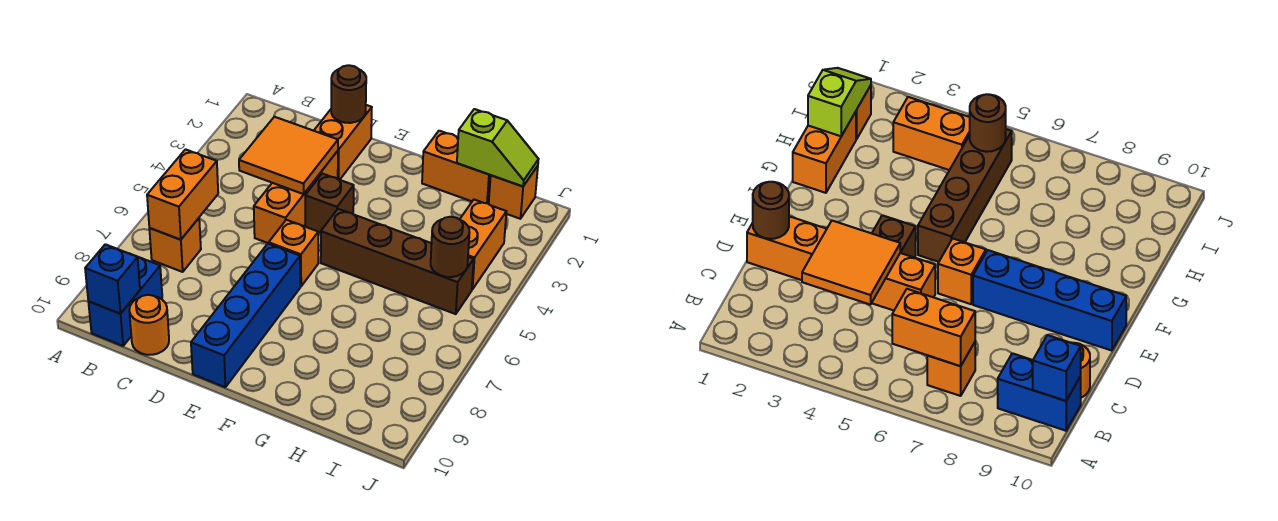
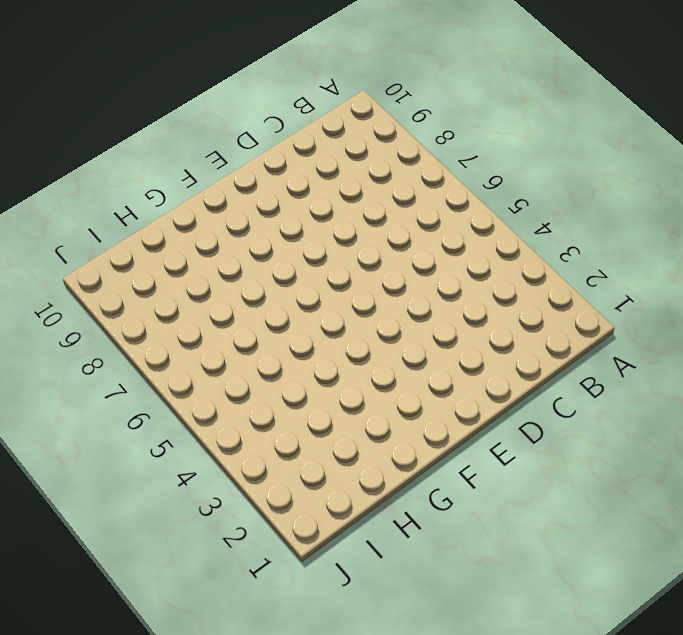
none -> orange brick B7 level 1
none -> blue brick B9:B10 level 1
none -> orange round brick C10 level 1

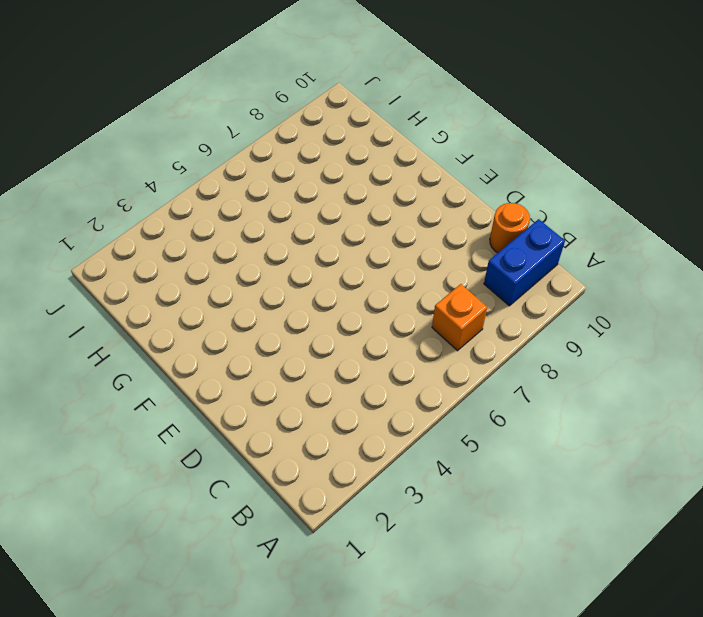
none -> orange brick D1:D2 level 1
none -> orange brick D3:D5 level 1
none -> brown brick E4 level 1

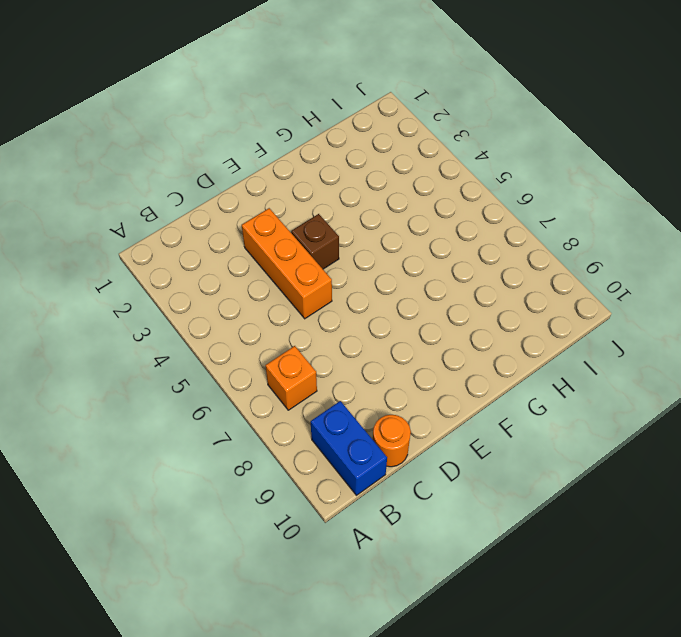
none -> orange brick D1:D2 level 1
none -> orange brick E6 level 1
none -> blue brick E7:E10 level 1

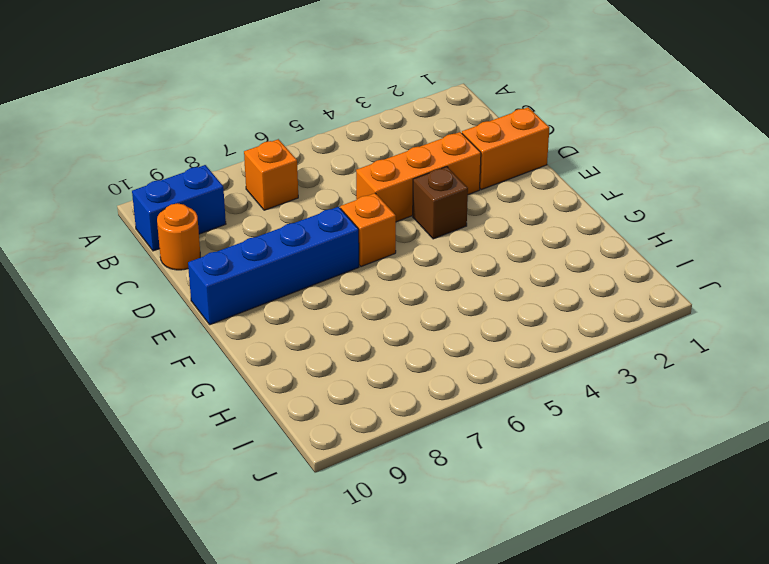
none -> brown brick F5:I5 level 1
none -> orange brick G1:H1 level 1
none -> orange brick I1 level 1

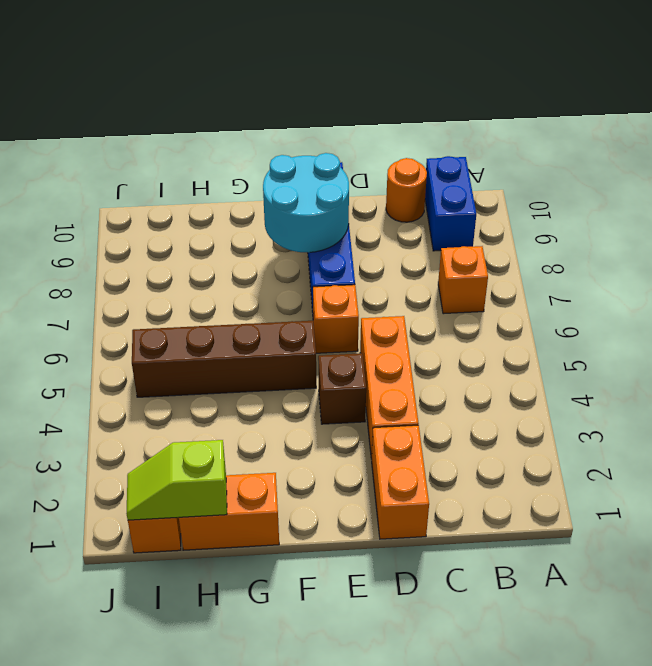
cyan round brick E8:F9 level 2 -> none
none -> orange brick I3:I4 level 1
none -> orange brick B6:B7 level 2
none -> blue brick B10 level 2

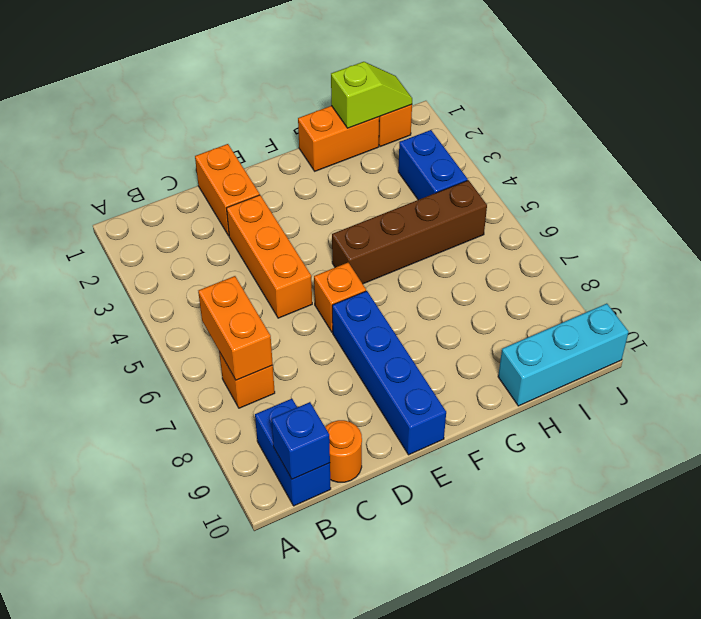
cyan brick H10:J10 level 1 -> none
blue brick I3:I4 level 1 -> orange brick I3:I4 level 1
none -> brown brick E4 level 1
none -> orange tile C3:D4 level 2
none -> brown round brick D1 level 2

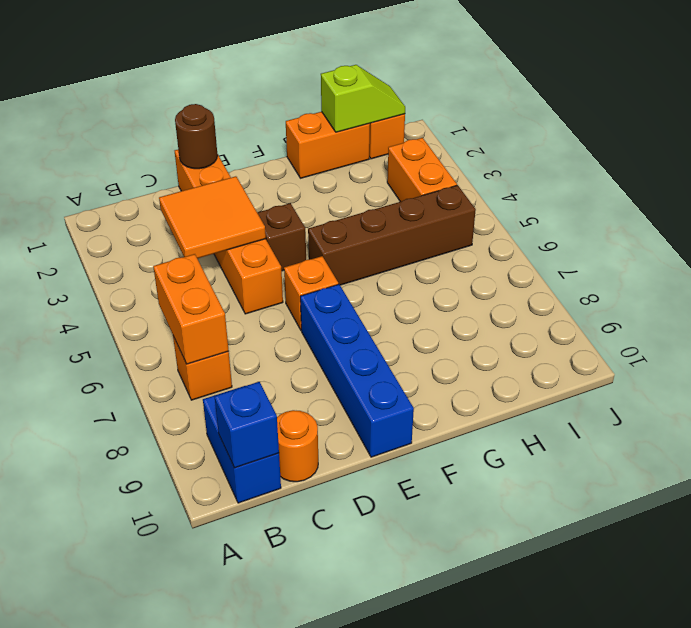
none -> brown round brick I5 level 2

